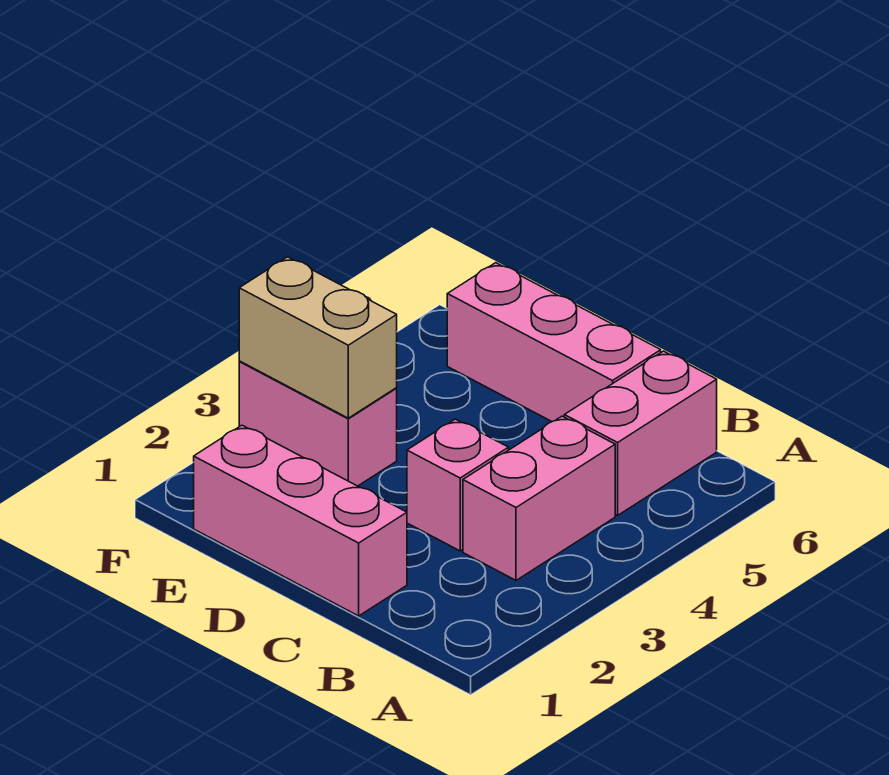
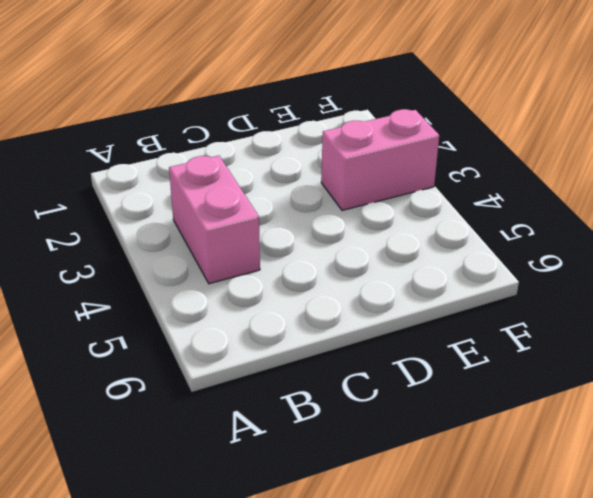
none -> pink brick B5:B6 level 1
none -> pink brick C1:E1 level 1

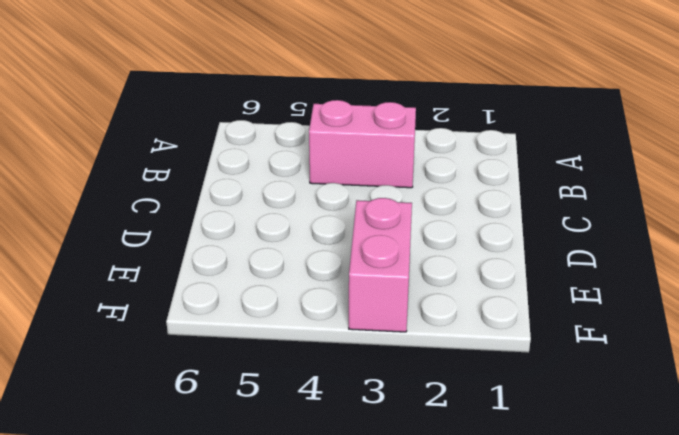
none -> pink brick B5:B6 level 1
none -> pink brick C1:E1 level 1

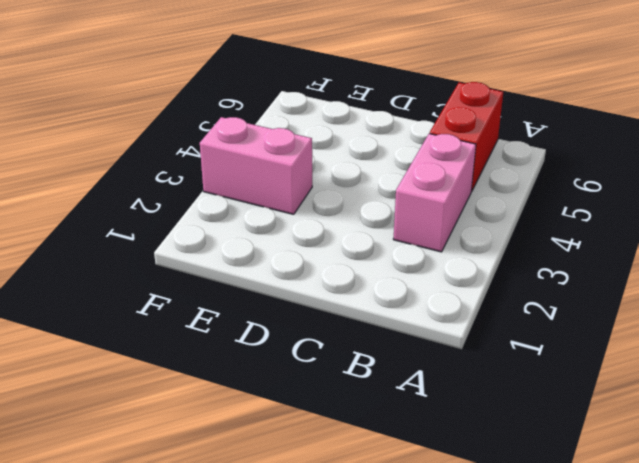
red brick B5:B6 level 1 -> pink brick B5:B6 level 1
none -> pink brick C1:E1 level 1
none -> pink brick C3 level 1

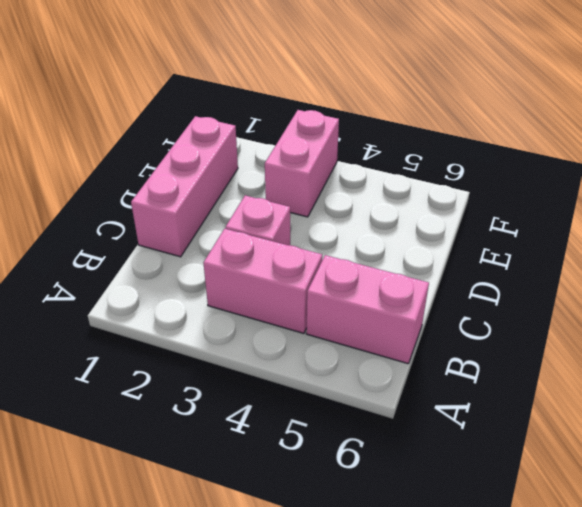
none -> pink brick C6:E6 level 1
none -> tan brick E3:F3 level 2

